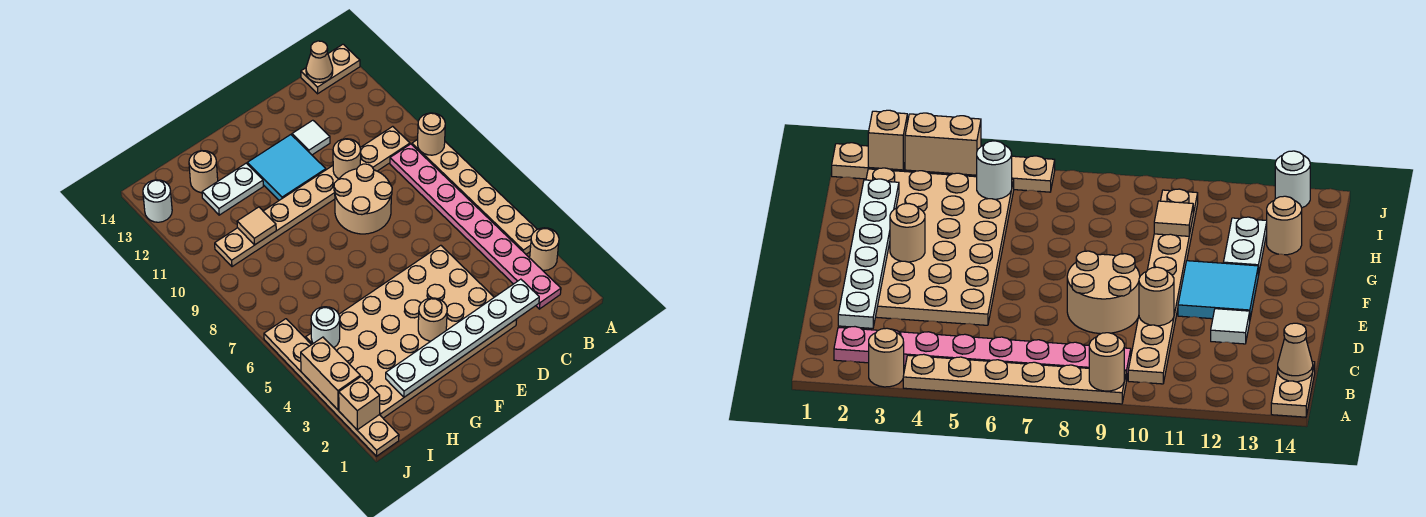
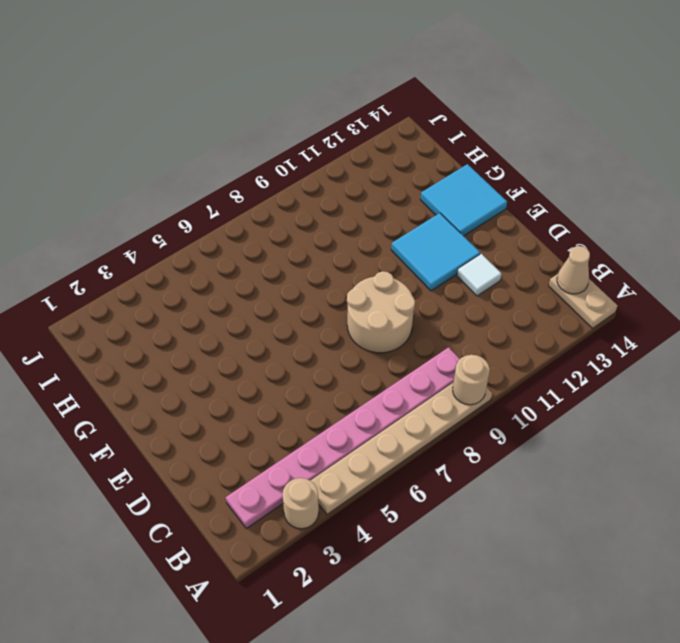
cyan tile F13:G14 level 1 -> none
none -> tan plate B10:I10 level 1
none -> tan plate D2:I5 level 1
none -> white plate G12:H12 level 1

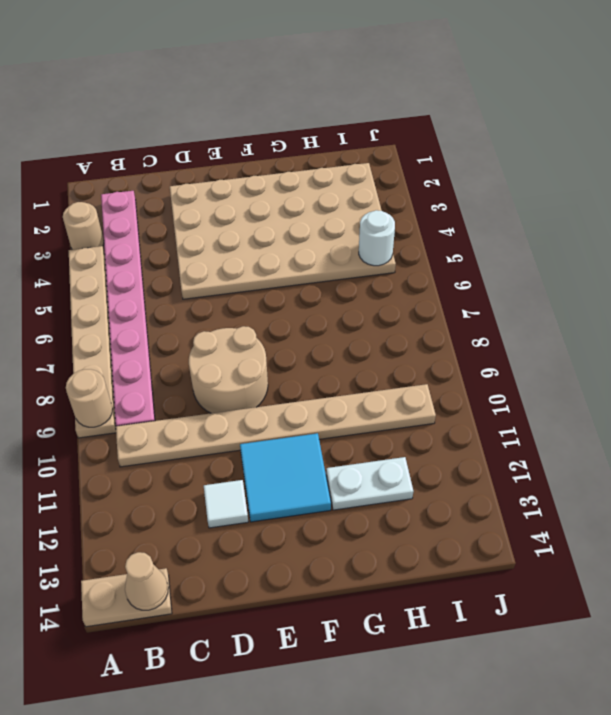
none -> tan round brick H13 level 1
none -> tan plate J1:J6 level 1
none -> white round brick J13 level 1

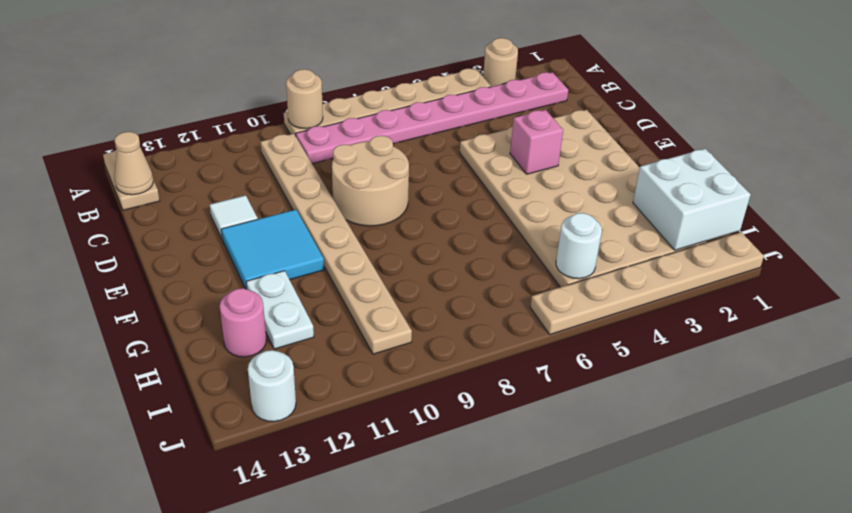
pink brick E4 level 2 -> none
white brick H1:I2 level 2 -> white plate C2:H2 level 2
pink round brick H13 level 1 -> tan round brick H13 level 1
none -> tan round brick D10 level 2
none -> tan round brick F3 level 2
none -> tan tile H10 level 2

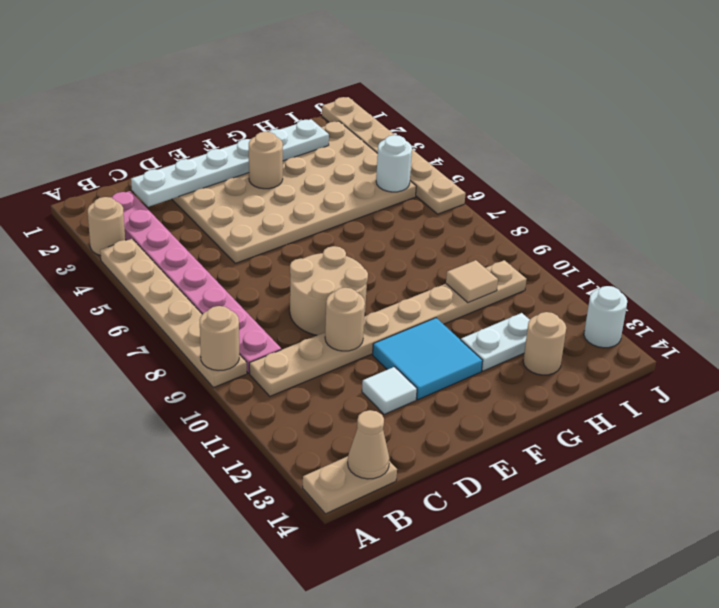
none -> tan brick J2 level 2
none -> tan brick J3:J4 level 2

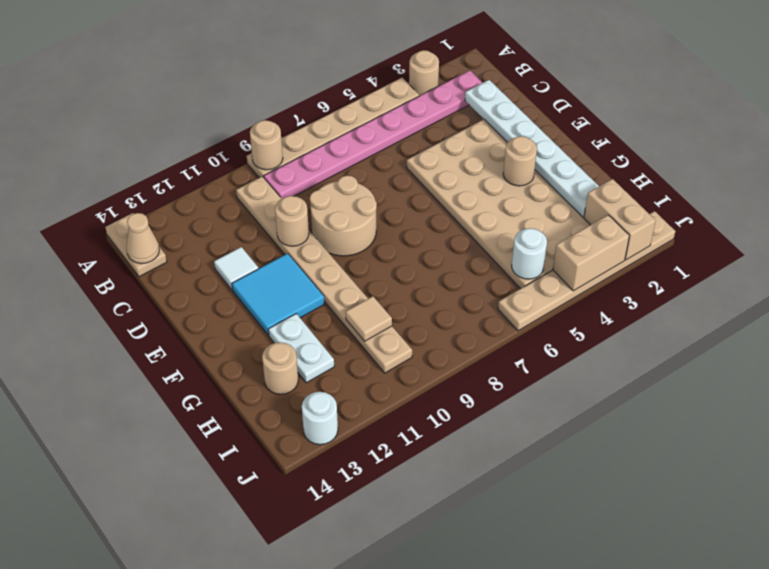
tan brick I2:J2 level 2 -> tan brick J2 level 2

